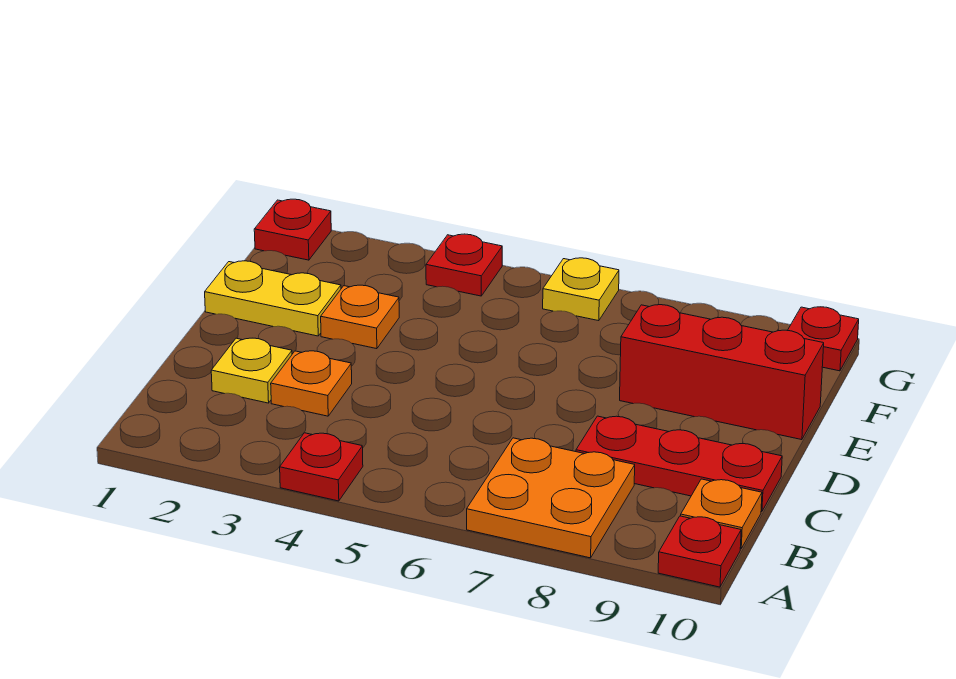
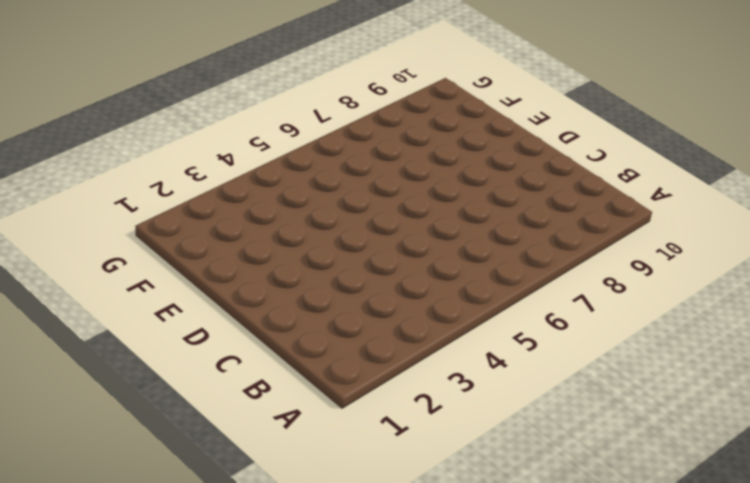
none -> red plate A4 level 1
none -> orange plate A7:B8 level 1
none -> red plate A10 level 1

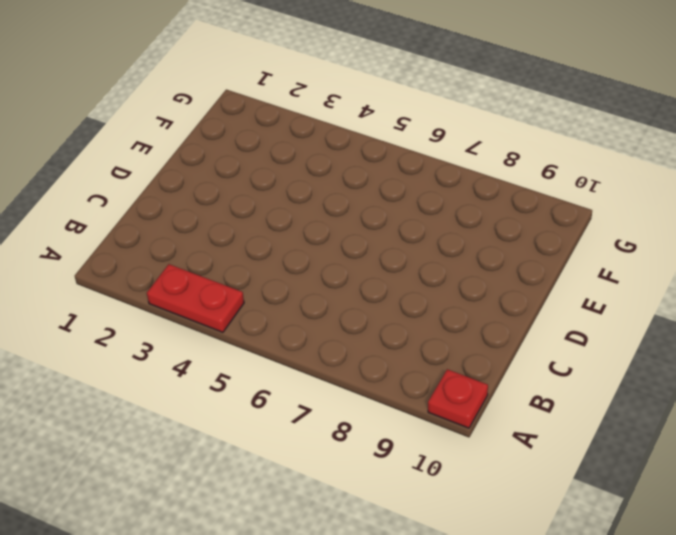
red plate A3:A4 level 1 -> red plate A4 level 1
none -> orange plate A7:B8 level 1
none -> orange plate B10 level 1
none -> yellow plate C2 level 1

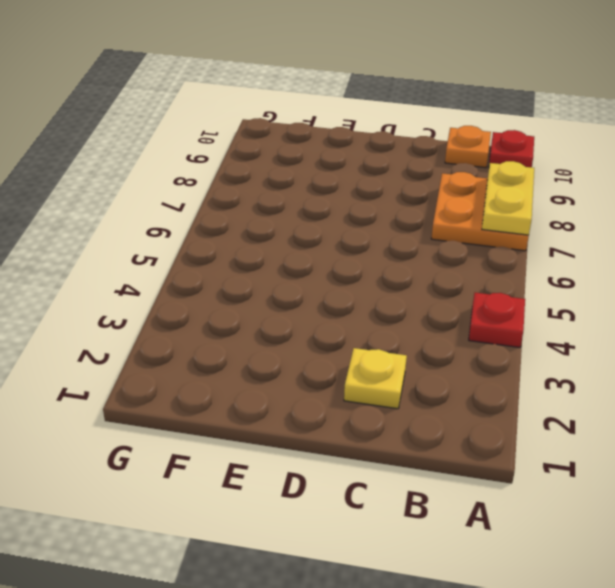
yellow plate A7:A8 level 2 -> yellow plate E1:E2 level 1
none -> orange plate C3 level 1
none -> red plate C8:C10 level 1
none -> orange plate E3 level 1

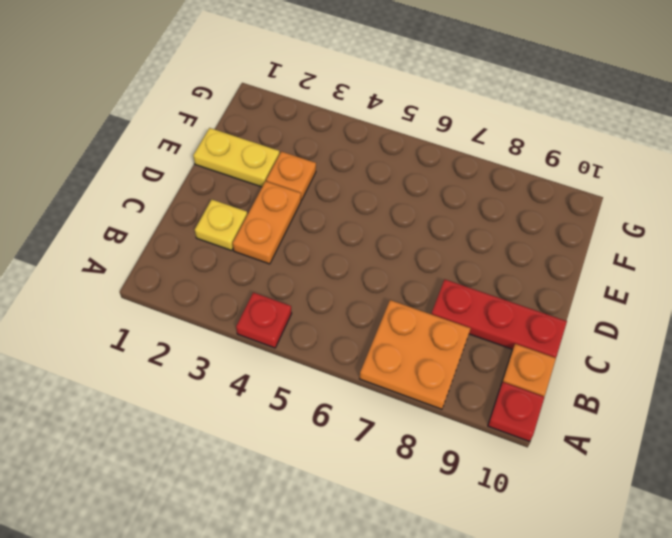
orange plate C3:D3 level 1 -> orange plate C3 level 1
none -> red brick E8:E10 level 1
none -> red plate G1 level 1
none -> red plate G4 level 1

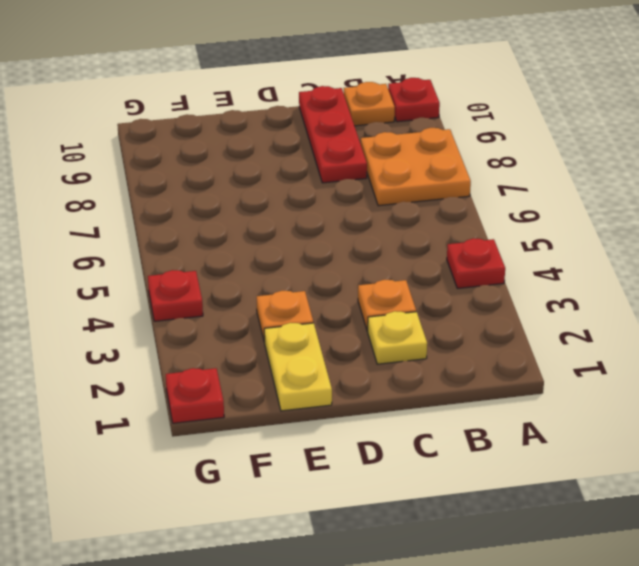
none -> red brick E8:E10 level 1
none -> yellow plate G6 level 1
none -> red plate G10 level 1

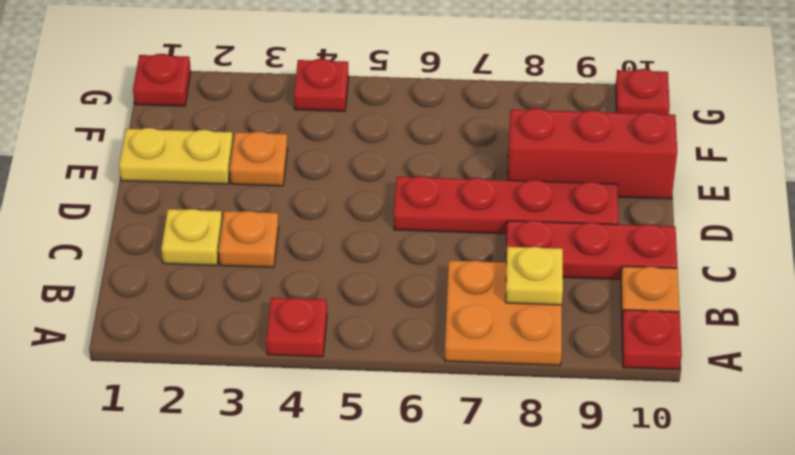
yellow plate B8 level 2 -> yellow plate G6 level 1
red plate D6:D9 level 1 -> none

